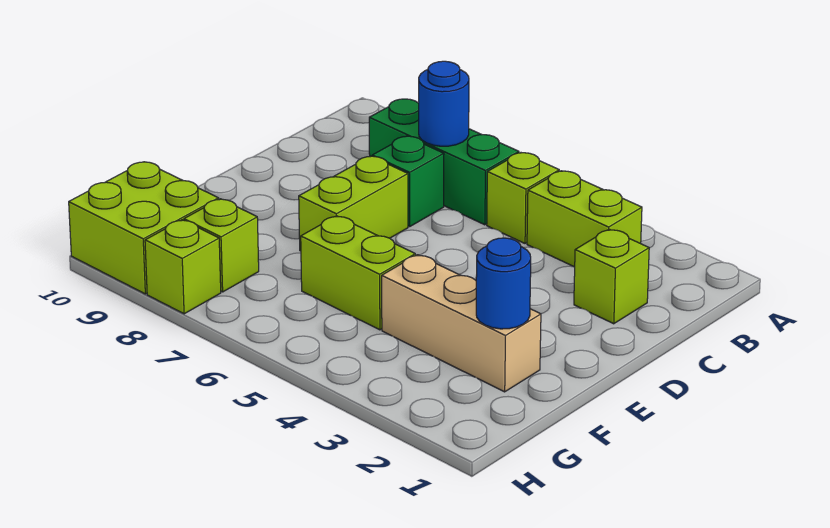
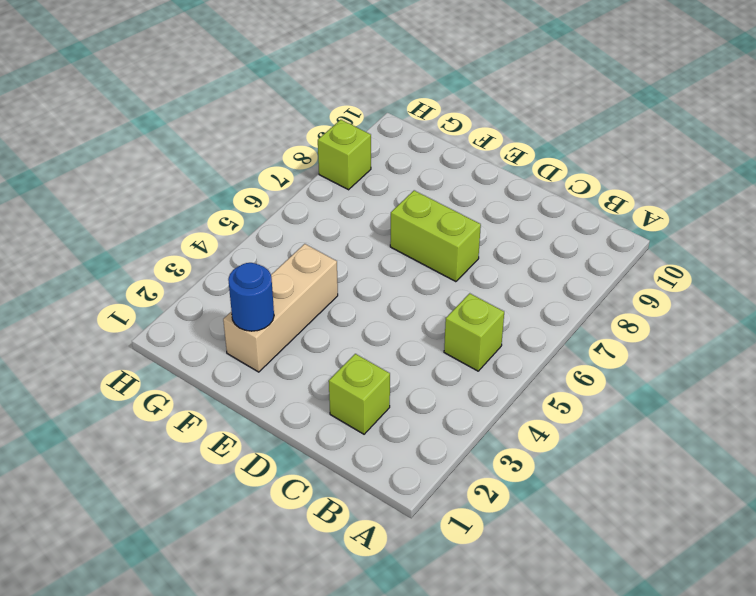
none -> lime brick B3:B4 level 1
none -> green brick B6:B8 level 1
none -> green brick C7 level 1

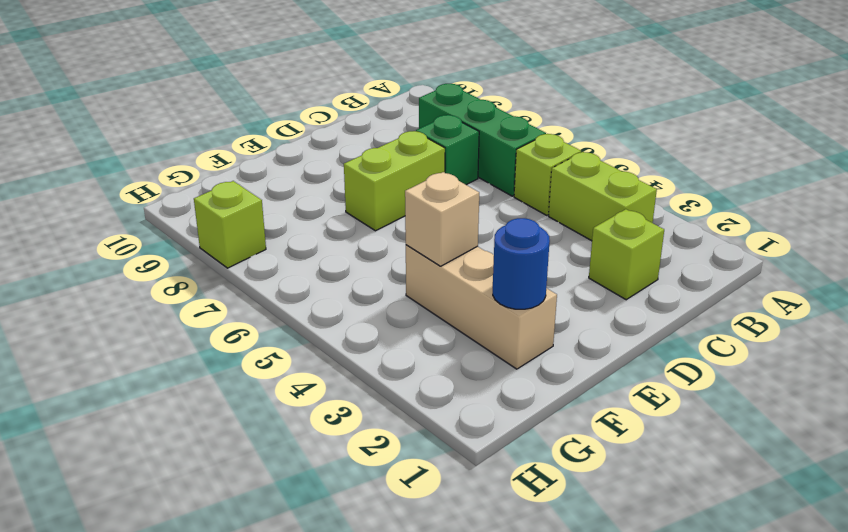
tan brick F4 level 2 -> none
none -> lime brick F5:F6 level 1
none -> lime brick G8 level 1
none -> lime brick G9:H10 level 1

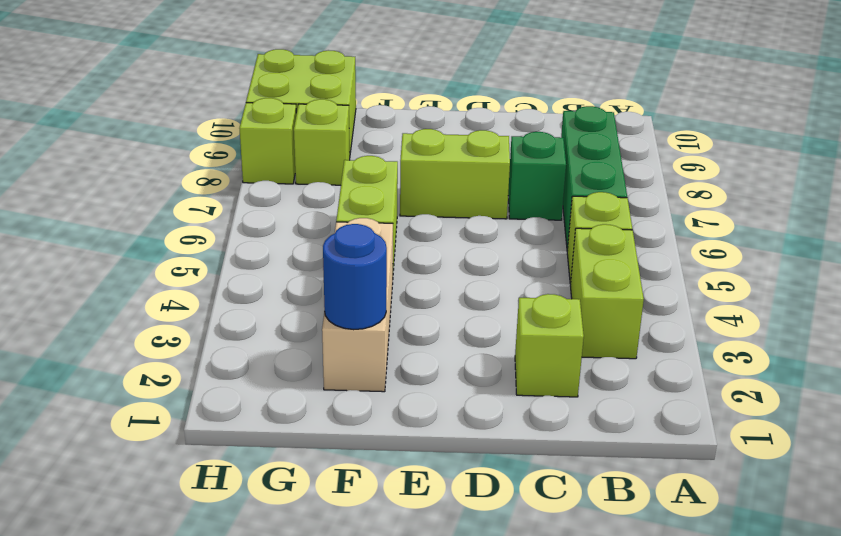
none -> blue round brick B7 level 2

